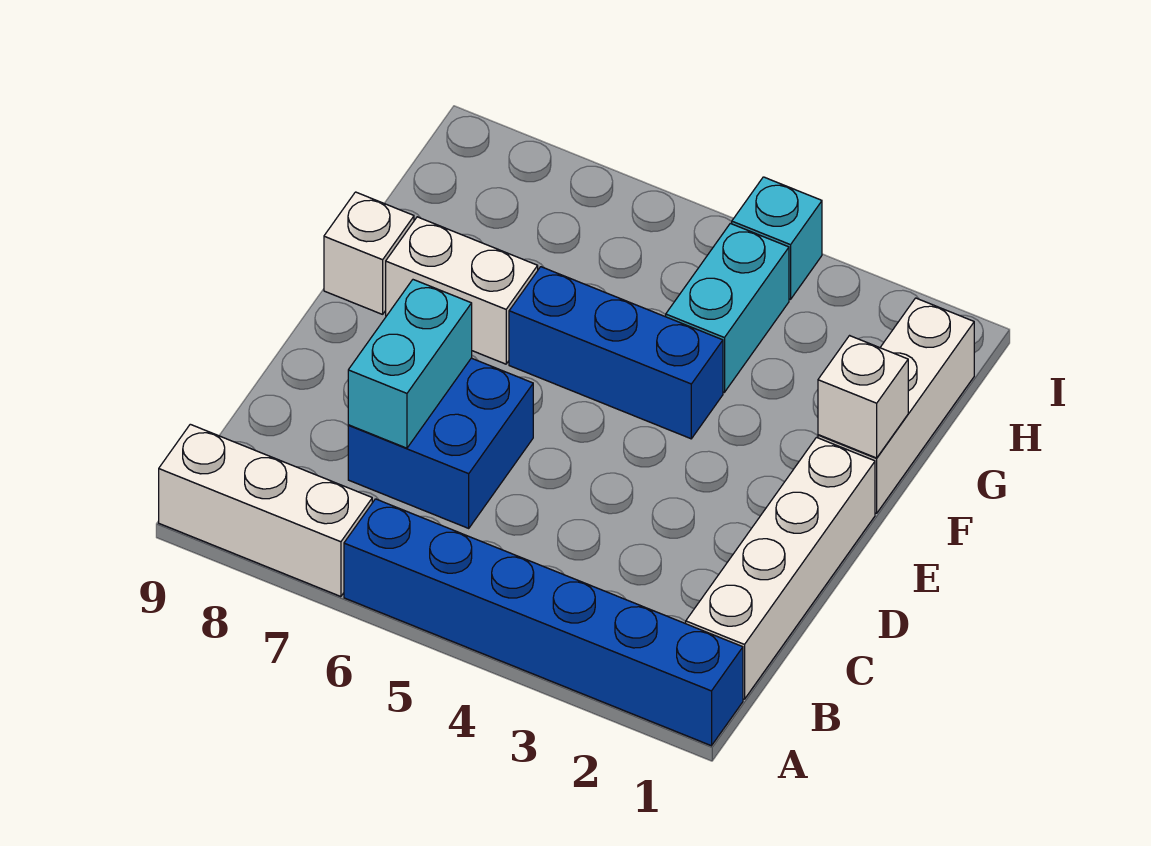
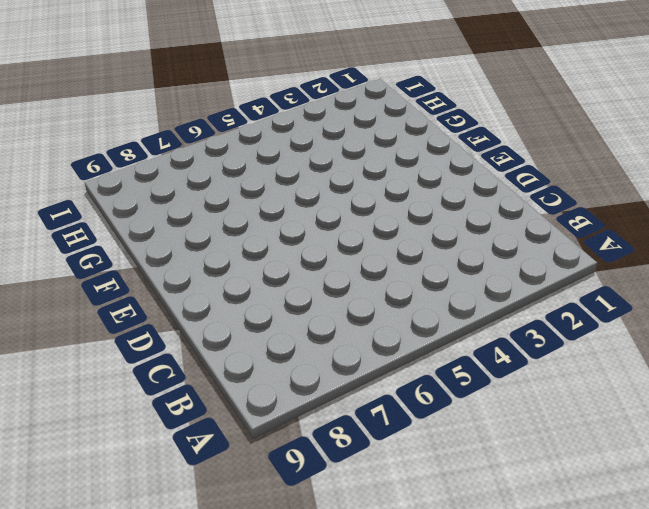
none -> blue brick A1:A6 level 1
none -> white brick A7:A9 level 1
none -> white brick B1:E1 level 1

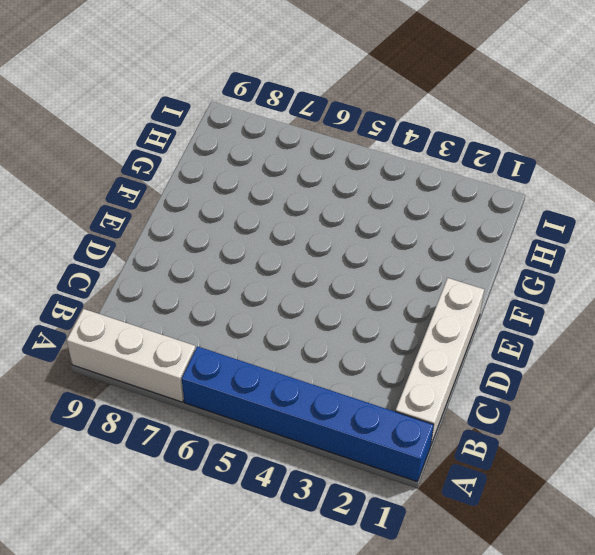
none -> blue brick C6:D7 level 1
none -> white brick F1:H1 level 1
none -> blue brick F4:F6 level 1

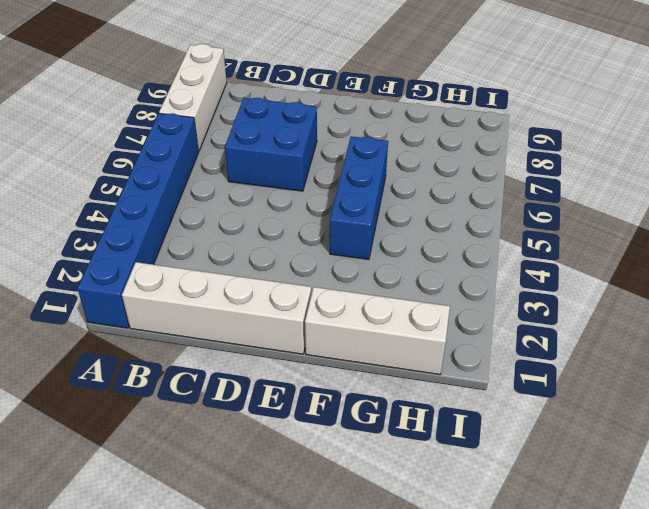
none -> white brick F7:F8 level 1
none -> white brick F9 level 1
none -> cyan brick G4:H4 level 1

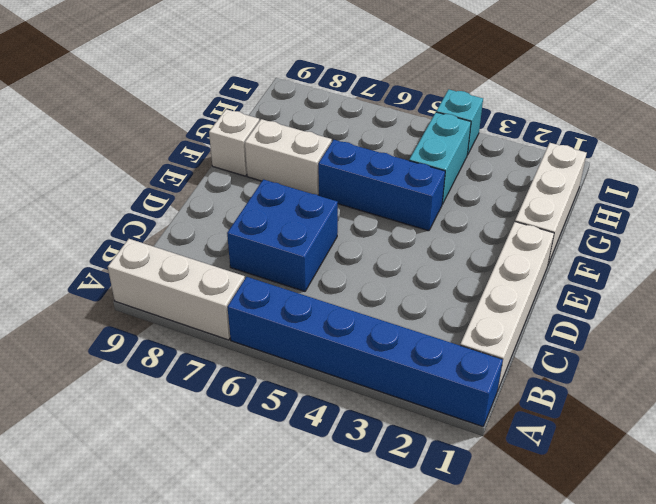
none -> cyan brick C7:D7 level 2
none -> white brick F1 level 2

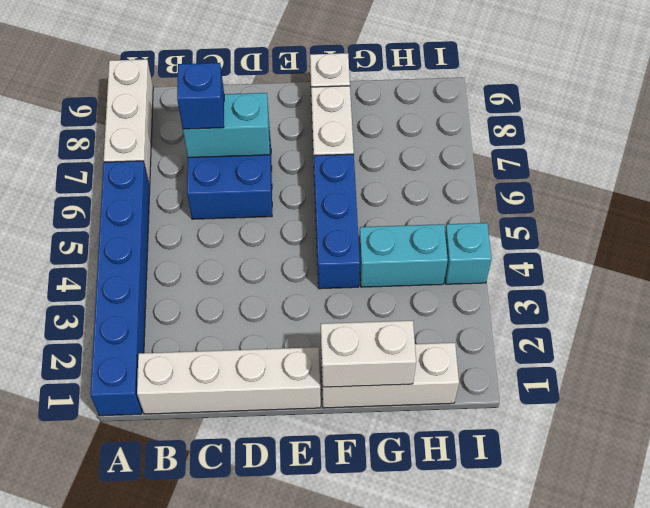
blue brick C7 level 3 -> none
white brick F1:G1 level 2 -> white brick F1 level 2

